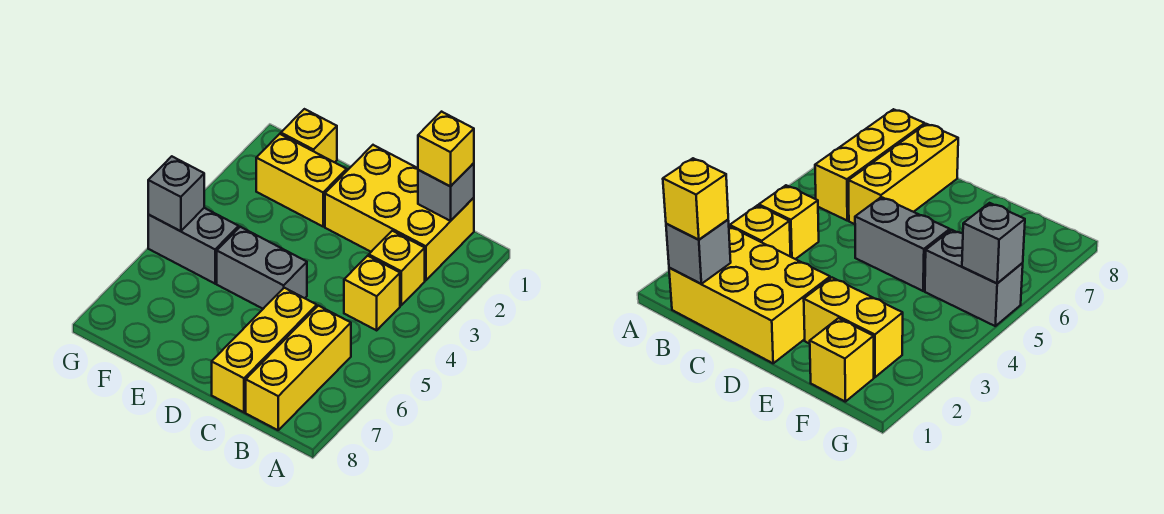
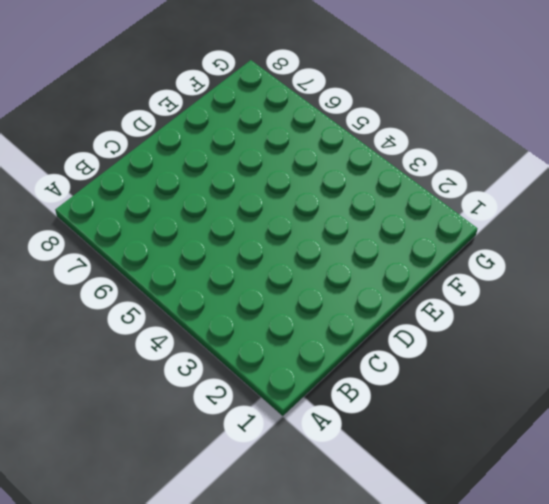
none -> yellow brick B1:D2 level 1
none -> yellow brick B3 level 1
none -> yellow brick B4 level 1

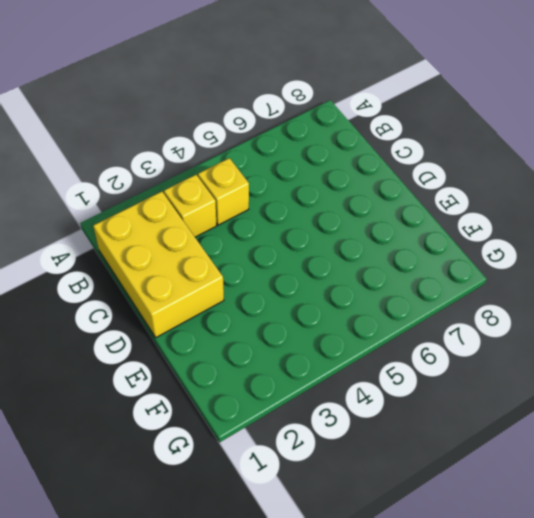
none -> yellow brick B6:B8 level 1
none -> yellow brick C6:C8 level 1
none -> grey brick D5:E5 level 1

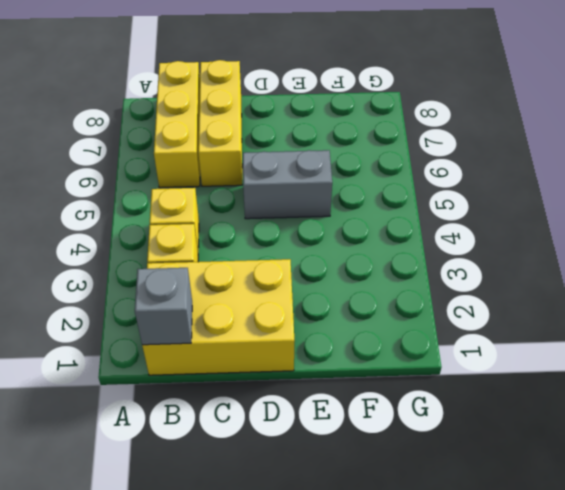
none -> yellow brick E2:F2 level 1
none -> yellow brick F1 level 1
none -> grey brick F5:G5 level 1

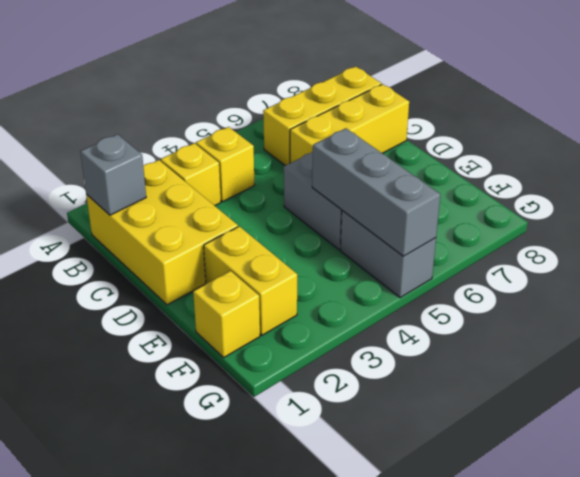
grey brick E5:G5 level 2 -> grey brick G5 level 2
none -> yellow brick B1 level 3

